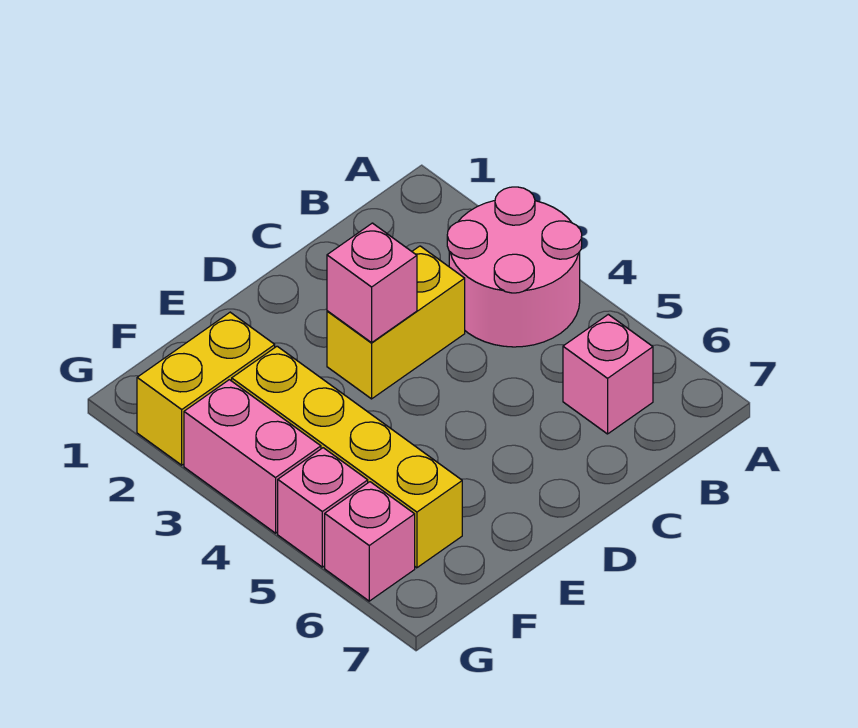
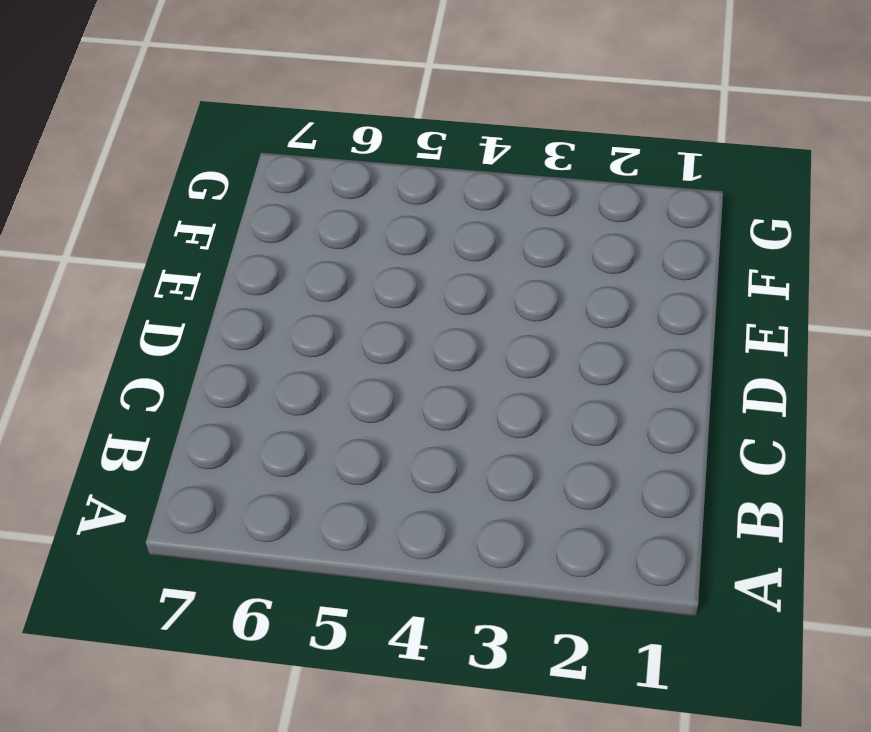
none -> pink round brick A3:B4 level 1
none -> pink brick B6 level 1

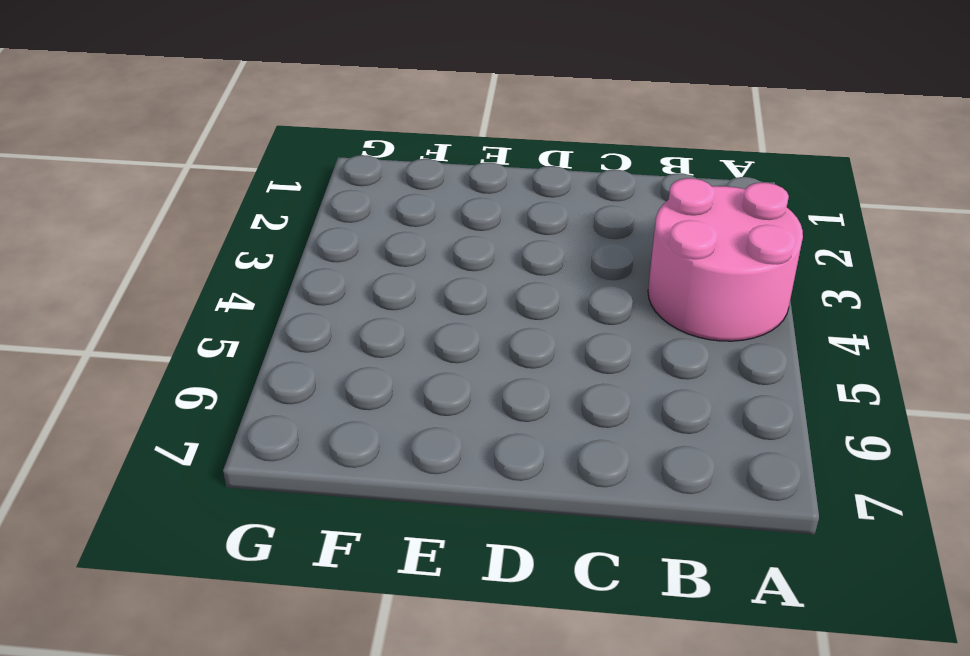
none -> pink brick B6 level 1
none -> yellow brick C3:D3 level 1

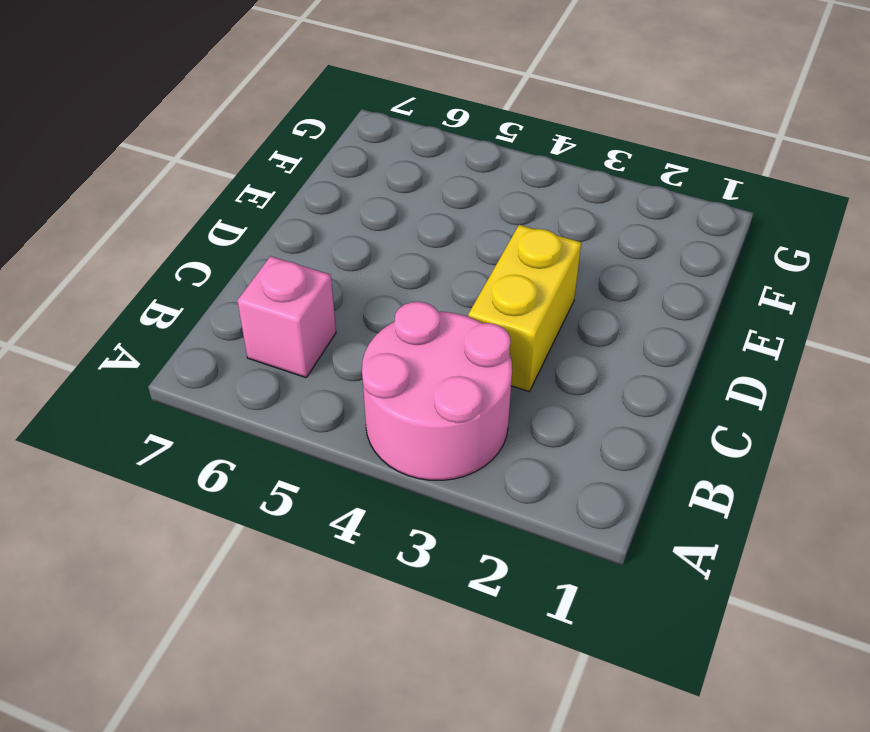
none -> yellow brick F2:G2 level 1
none -> yellow brick F3:F6 level 1

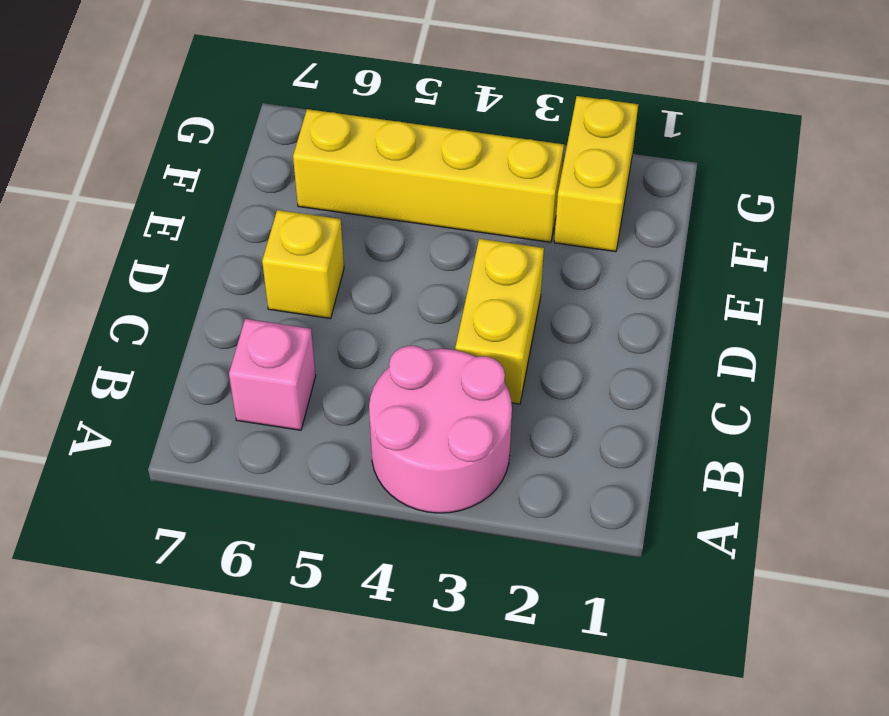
yellow brick D6 level 1 -> none
none -> pink brick G3:G4 level 1
none -> pink brick G5 level 1

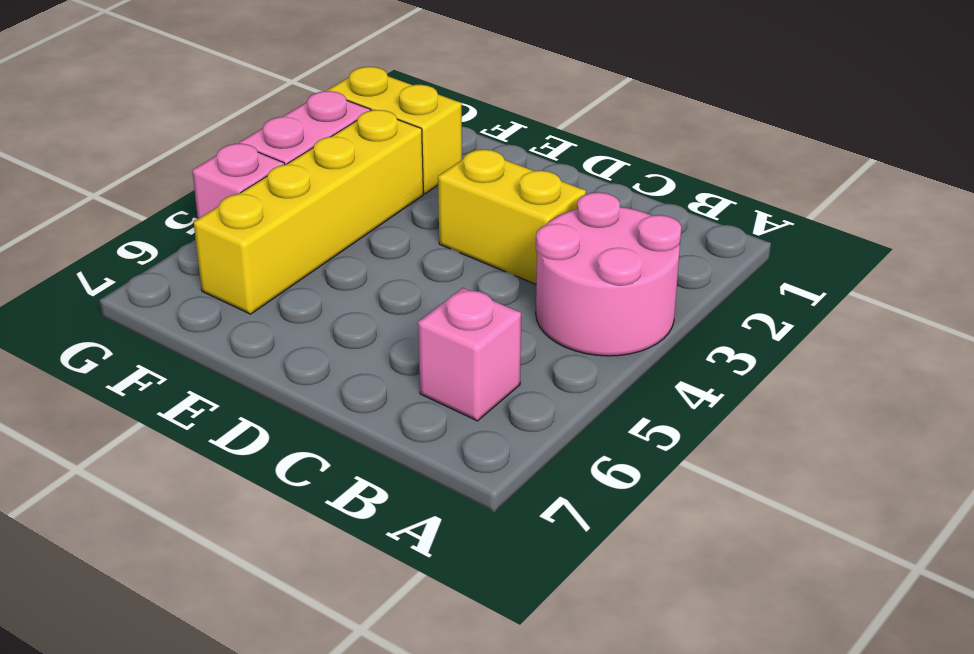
none -> pink brick G6 level 1
none -> pink brick D3 level 2

